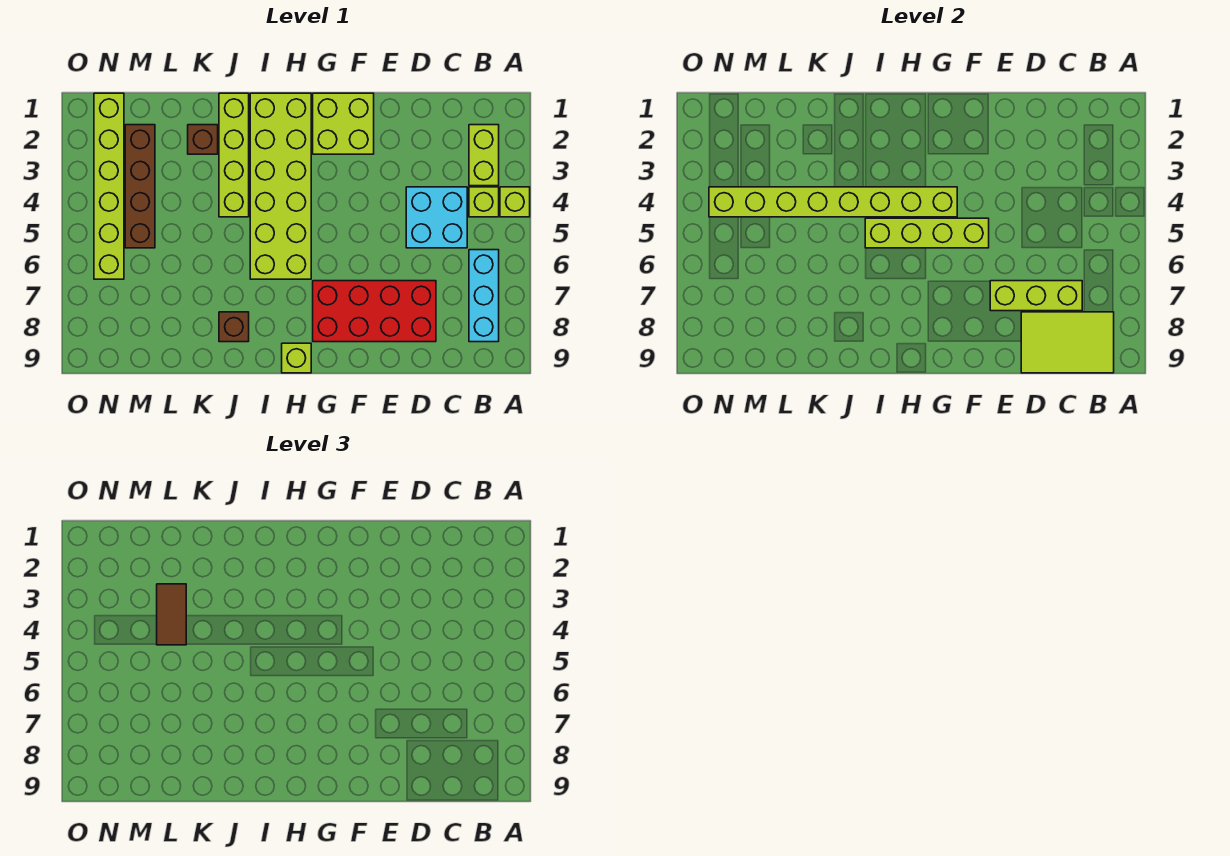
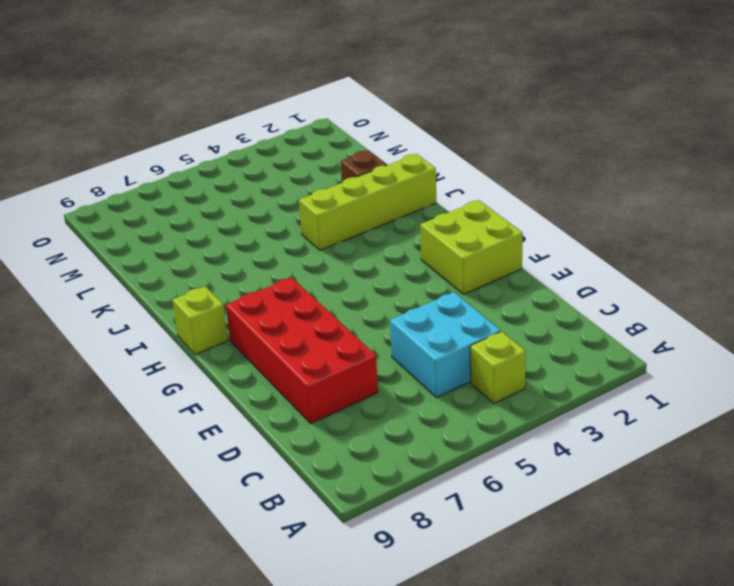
none -> lime brick A4 level 1
none -> lime brick B2:B3 level 1
none -> cyan brick B6:B8 level 1

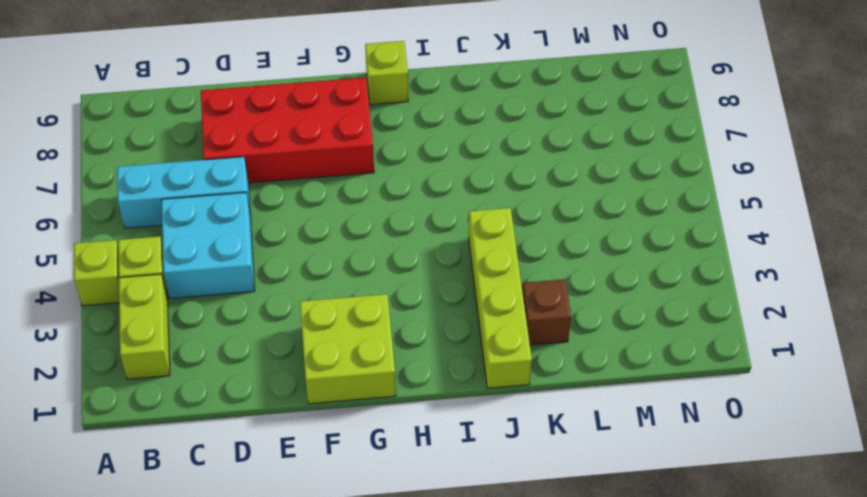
cyan brick B6:D6 level 1 -> cyan brick B6:B8 level 1
none -> lime brick H1:I6 level 1
none -> brown brick J8 level 1
none -> brown brick M2:M5 level 1

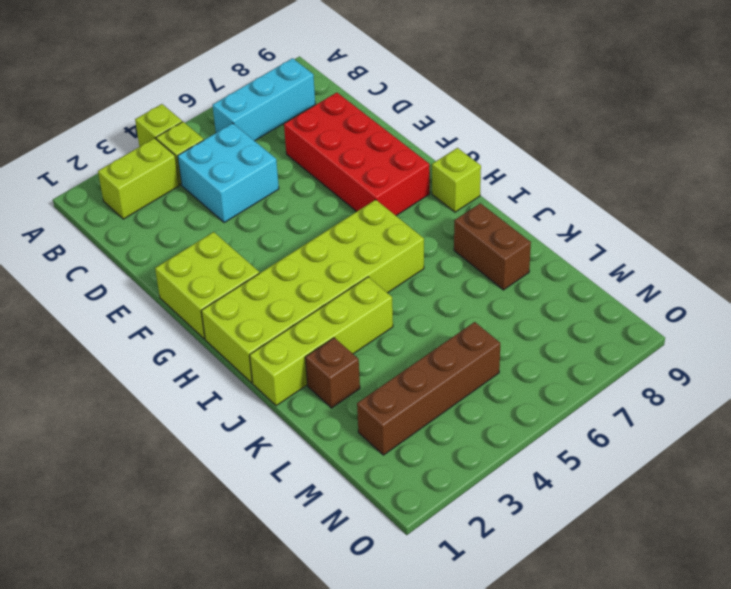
brown brick J8:K8 level 1 -> brown brick J8 level 1
none -> lime brick N1:N6 level 1
none -> lime tile B8:D9 level 2
none -> lime brick C7:E7 level 2

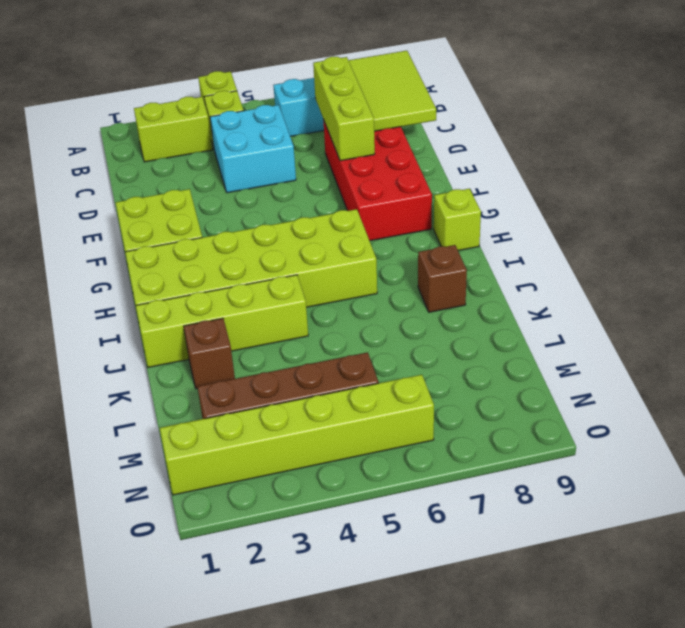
none -> lime brick F5:I5 level 2
none -> lime brick G4:N4 level 2
none -> brown tile L3:L4 level 3

